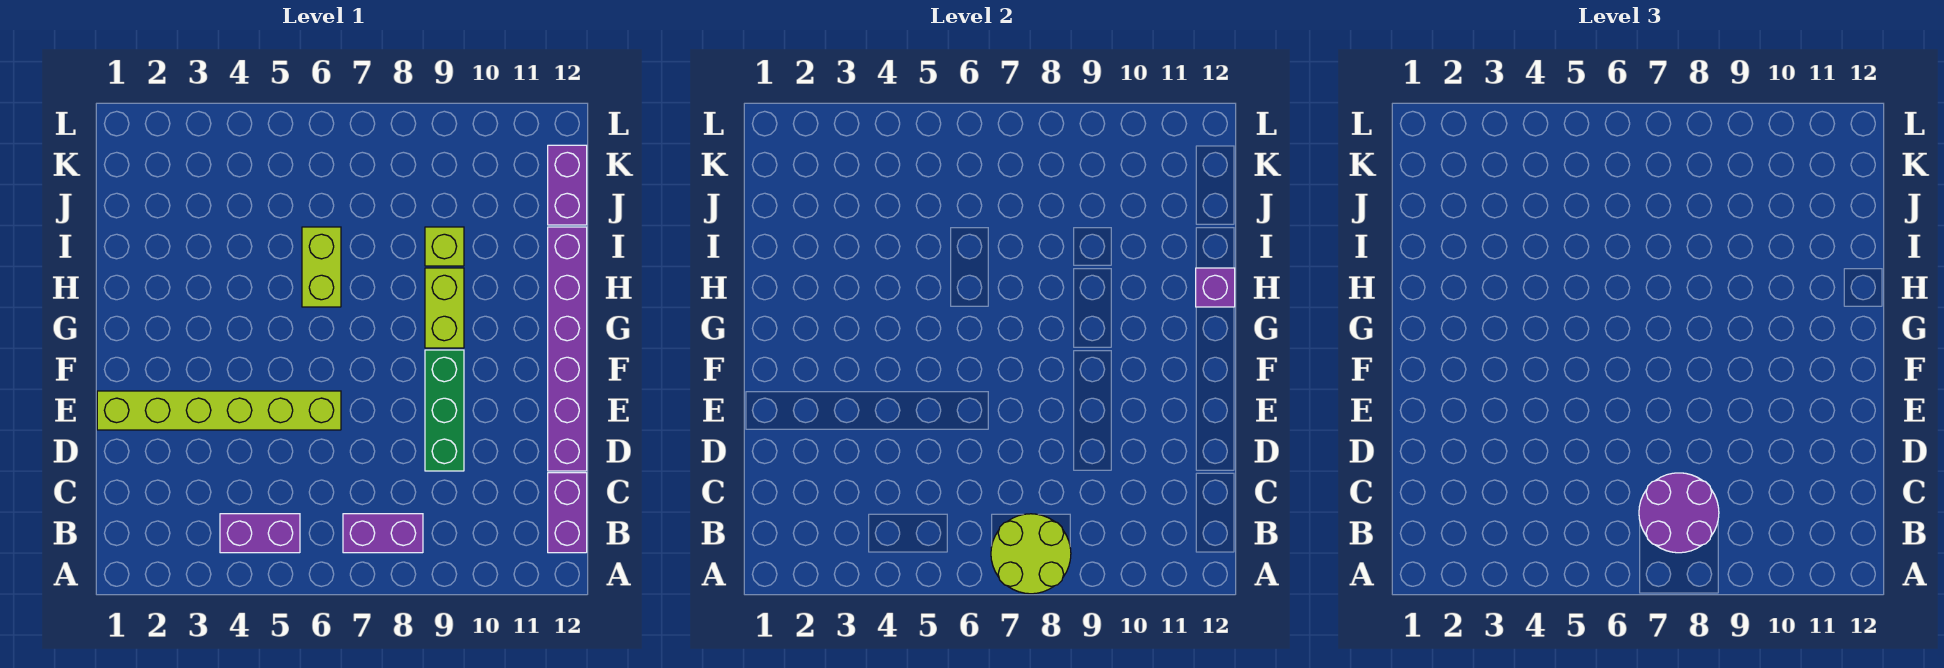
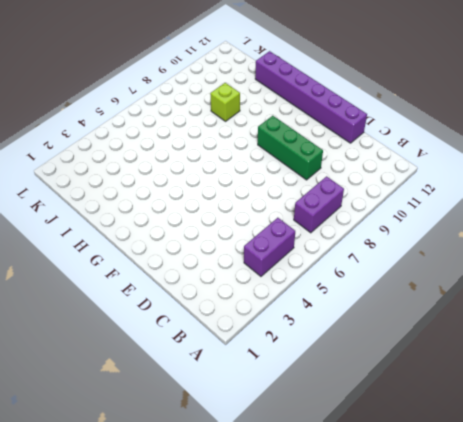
none -> purple brick B12:C12 level 1
none -> lime brick E1:E6 level 1
none -> lime brick G9:H9 level 1

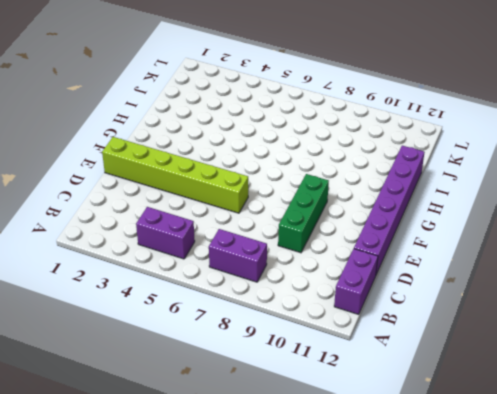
none -> lime brick G9:H9 level 1
none -> lime brick H6:I6 level 1
none -> lime brick I9 level 1

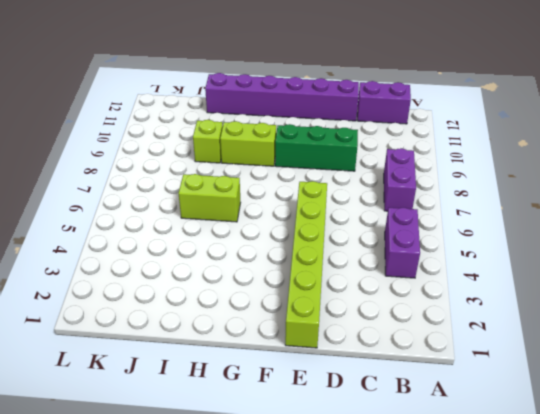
none -> purple brick J12:K12 level 1
none -> lime round brick A7:B8 level 2
none -> purple brick H12 level 2

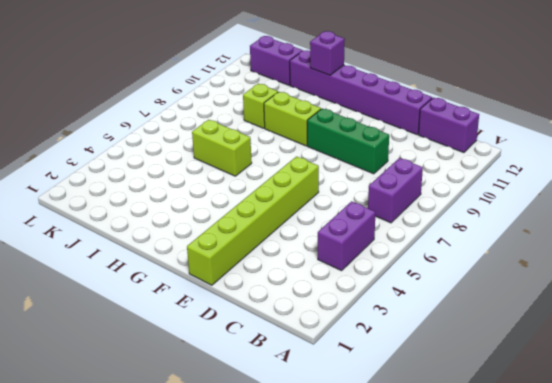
none -> lime round brick A7:B8 level 2
none -> purple round brick B7:C8 level 3

